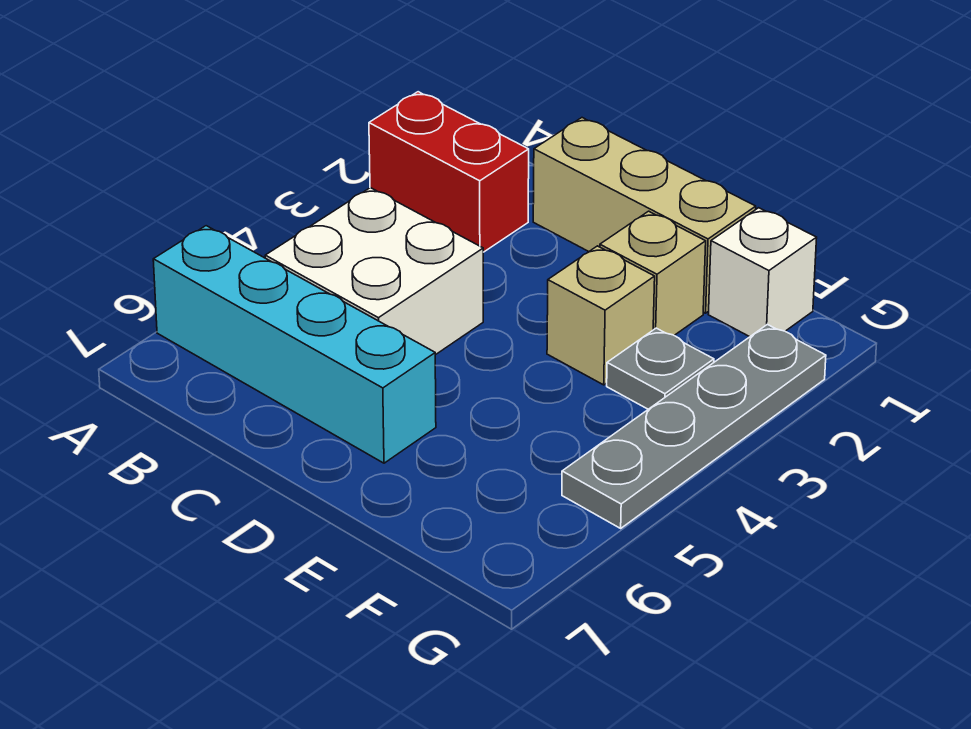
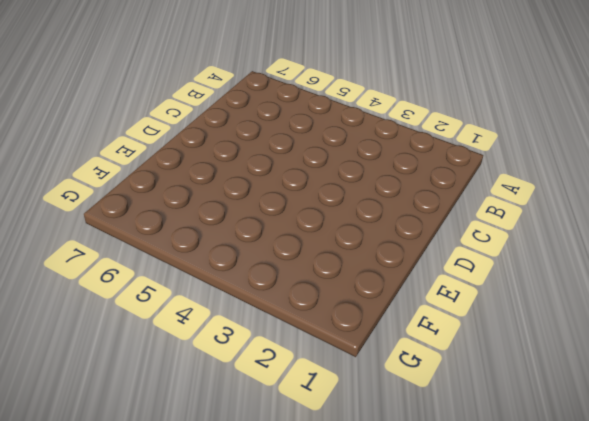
none -> red brick A2:B2 level 1
none -> cyan brick A6:D6 level 1

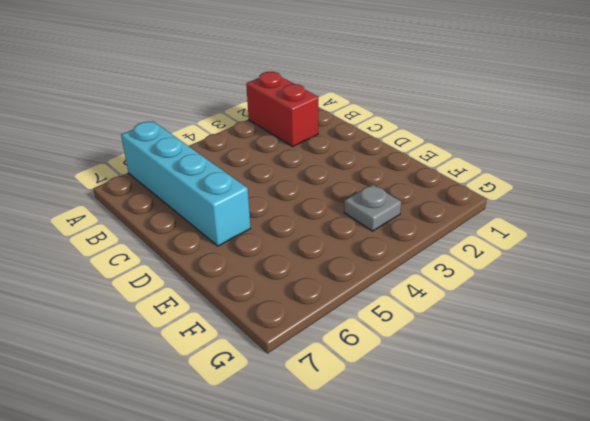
none -> white brick B4:C5 level 1
none -> tan brick C1:E1 level 1

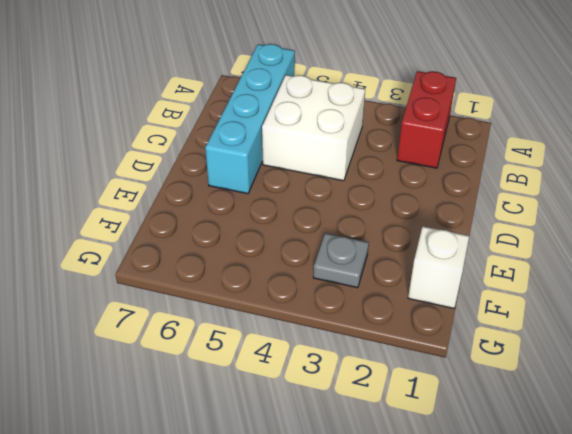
none -> tan brick C1:E1 level 1
none -> tan brick E2 level 1

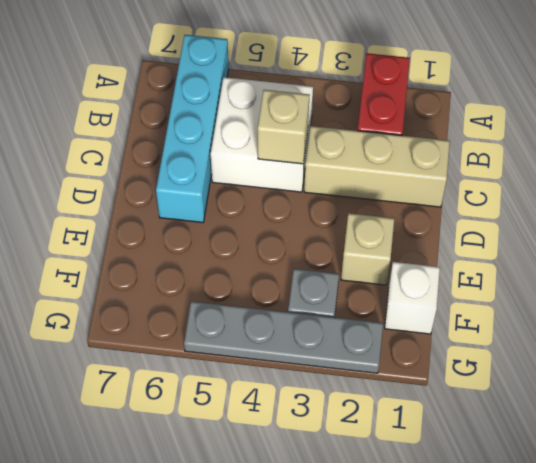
tan brick C1:C3 level 1 -> tan brick C1:E1 level 1
tan brick C4 level 2 -> tan brick E3 level 1

